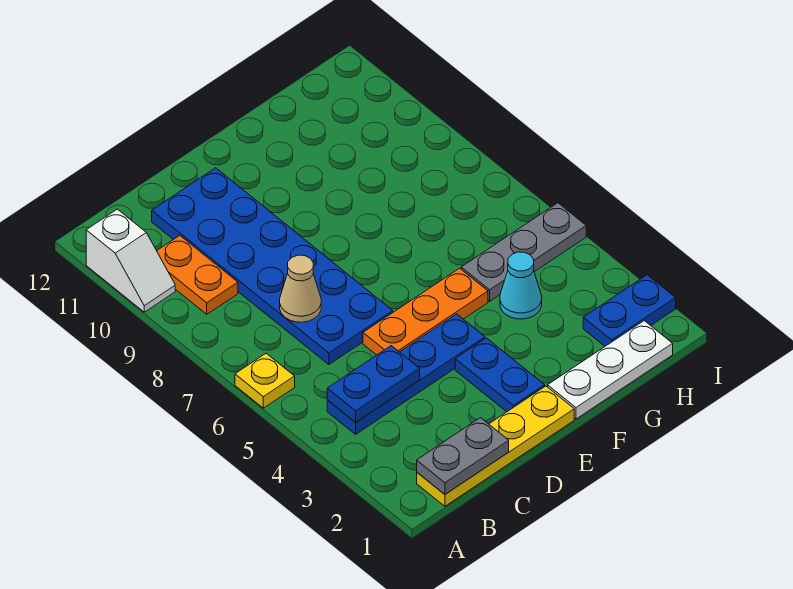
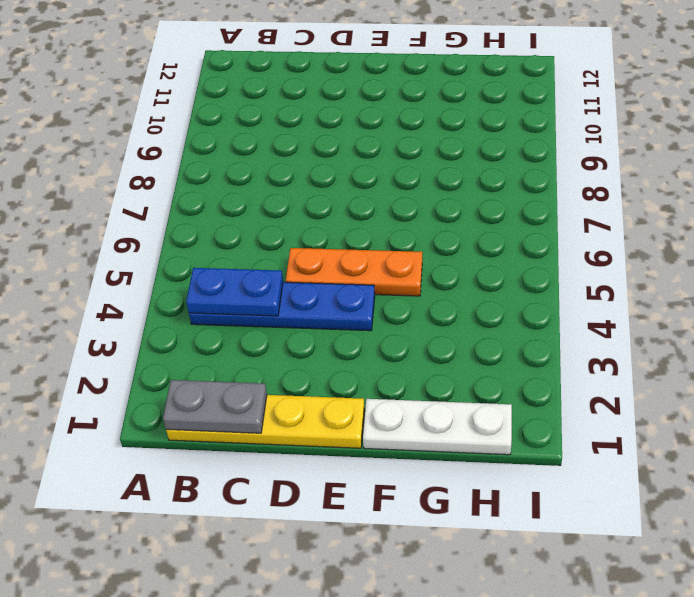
none -> yellow plate A6 level 1
none -> white slope A10:A11 level 1 top 11
none -> orange plate B9:B10 level 1

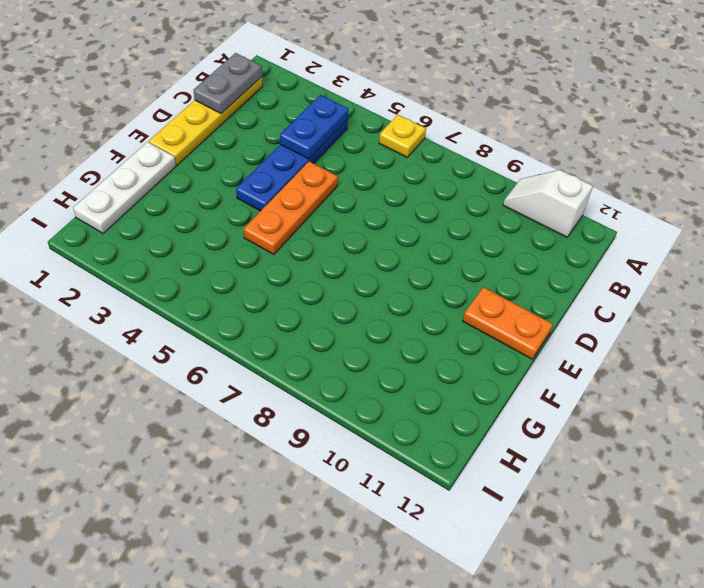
orange plate E11:E12 level 1 -> orange plate B9:B10 level 1
none -> blue plate C6:D11 level 1
none -> blue plate E2:E3 level 1
none -> cyan cone G4 level 1

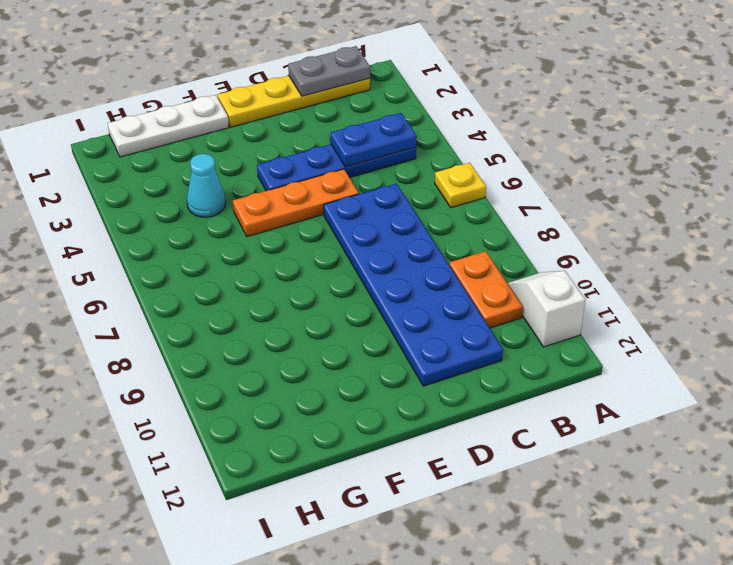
none -> blue plate E2:E3 level 1
none -> grey plate G5:I5 level 1
none -> blue plate H2:I2 level 1

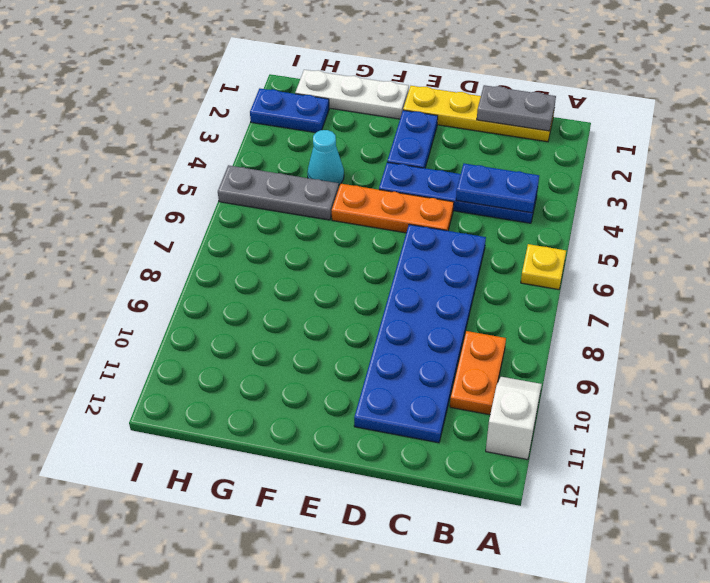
none -> tan cone C7 level 2

